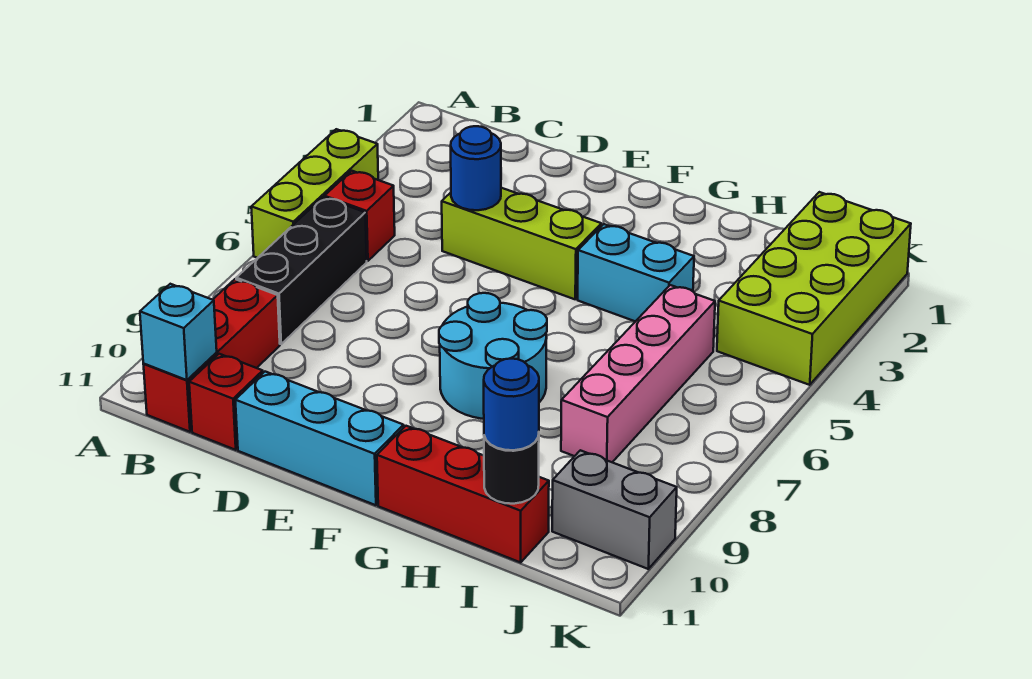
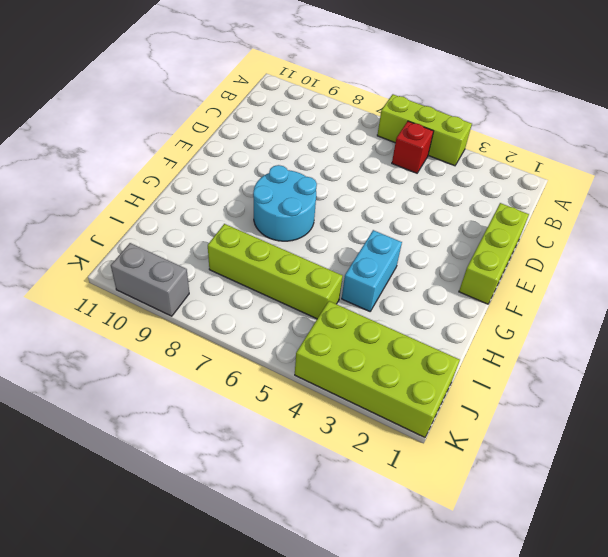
lime brick D1:F1 level 1 -> lime brick D4:F4 level 1
lime brick I5:I8 level 1 -> pink brick I5:I8 level 1
grey brick K9:K10 level 1 -> grey brick J10:K10 level 1
none -> black brick B6:B8 level 1
none -> red brick B9:B11 level 1
none -> red brick C11 level 1

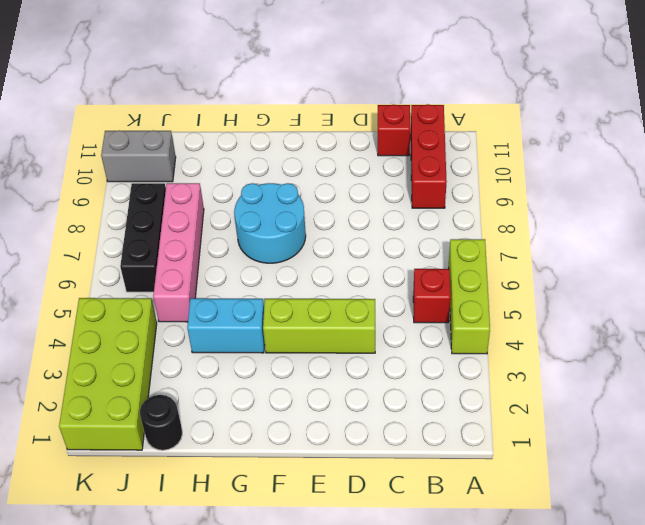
black round brick I1 level 1 -> black round brick I11 level 2
black brick J6:J8 level 1 -> black brick B6:B8 level 1
none -> cyan brick D11:F11 level 1
none -> red brick G11:I11 level 1
none -> cyan brick B11 level 2

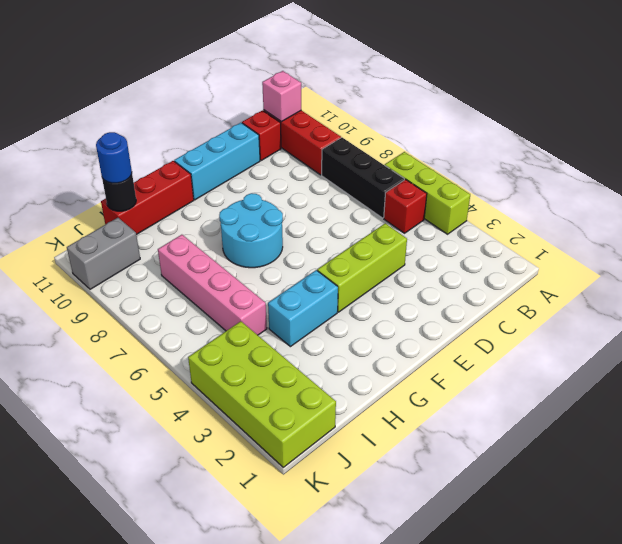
pink brick B11 level 2 -> cyan brick B11 level 2
none -> blue round brick D4 level 2

